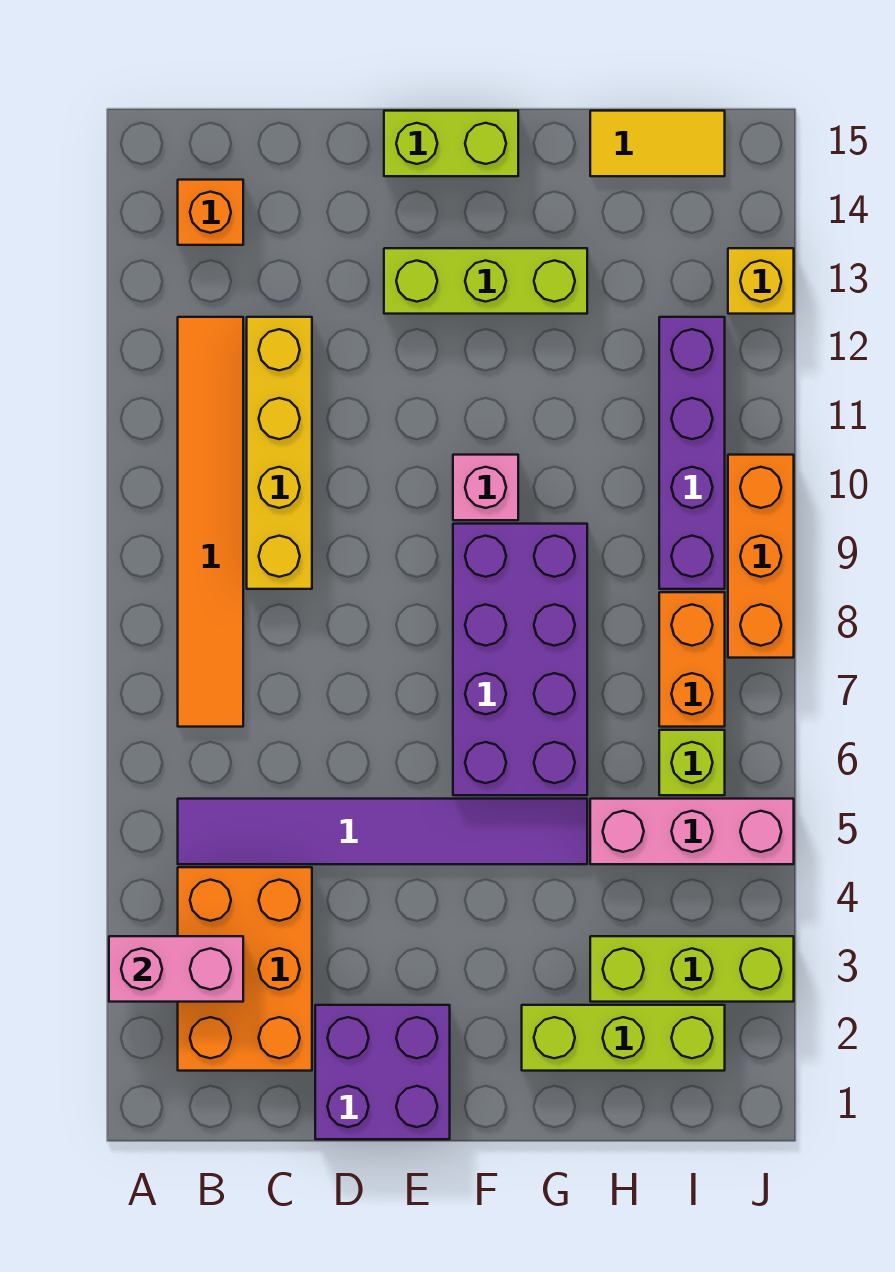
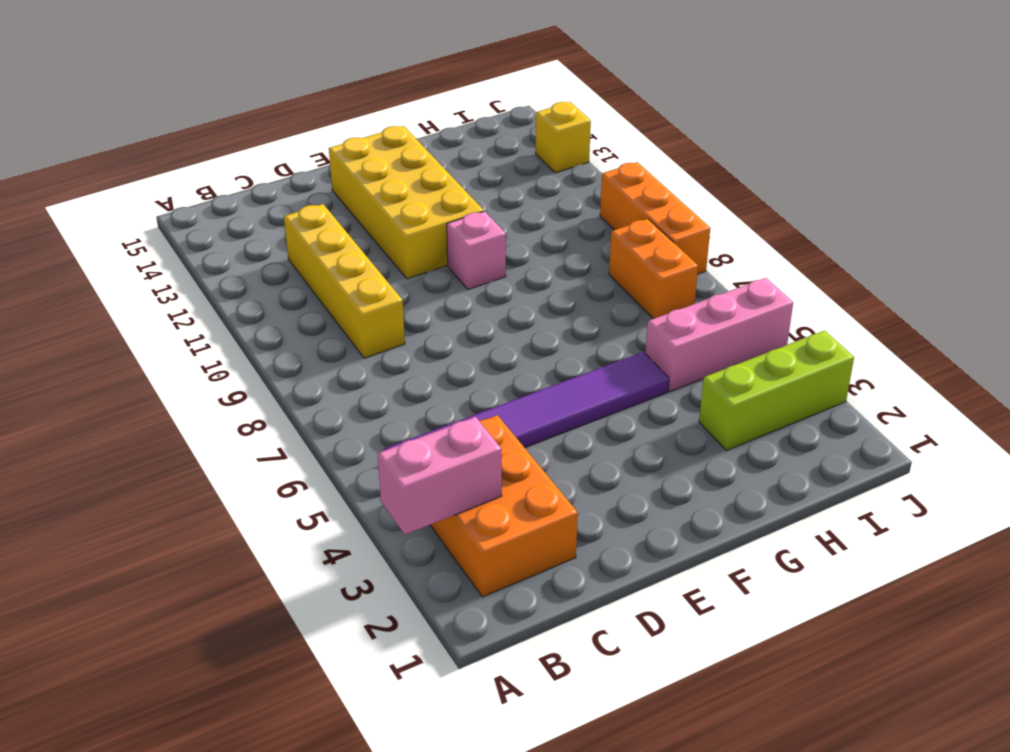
yellow brick E11:F14 level 1 -> lime brick E13:G13 level 1
none -> orange tile B7:B12 level 1
none -> orange brick B14 level 1
none -> purple brick D1:E2 level 1

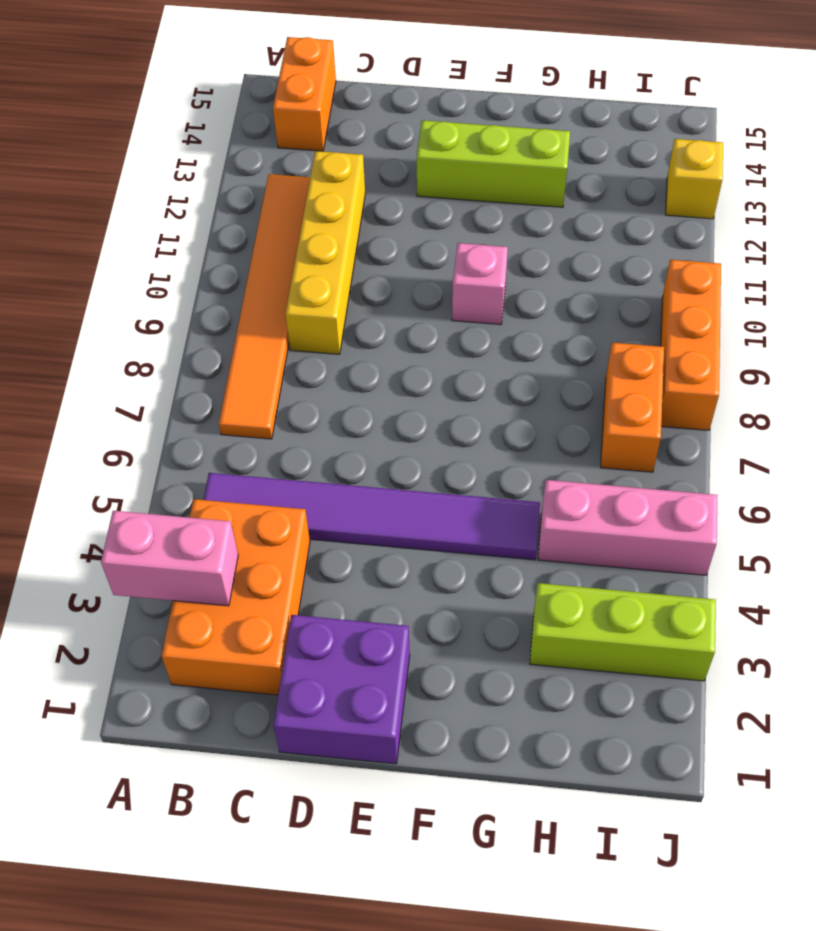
orange brick B14:B15 level 1 -> orange brick B14 level 1
none -> lime brick E15:F15 level 1
none -> purple brick F6:G9 level 1
none -> lime brick G2:I2 level 1

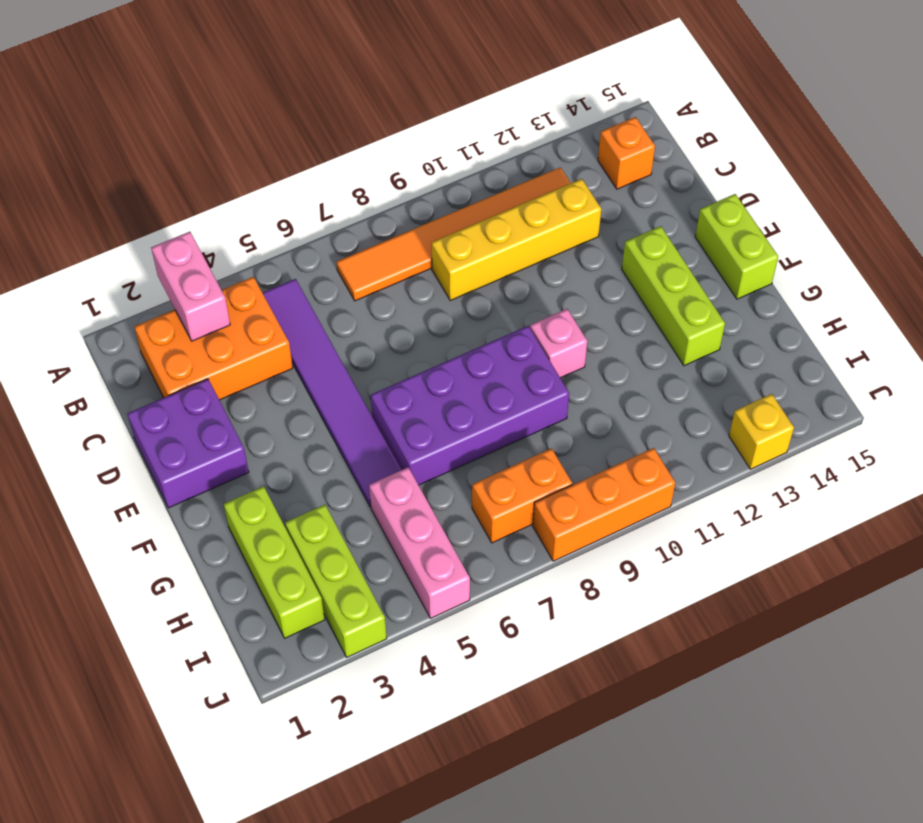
none -> yellow tile H15:I15 level 1
none -> lime brick I6 level 1
none -> purple brick I9:I12 level 1

